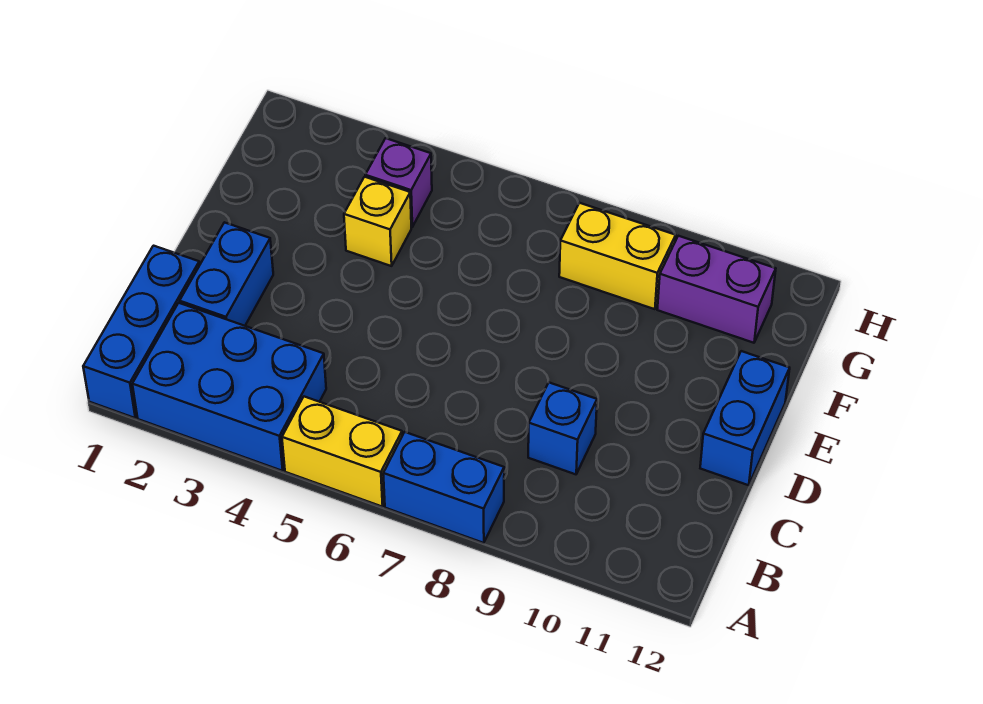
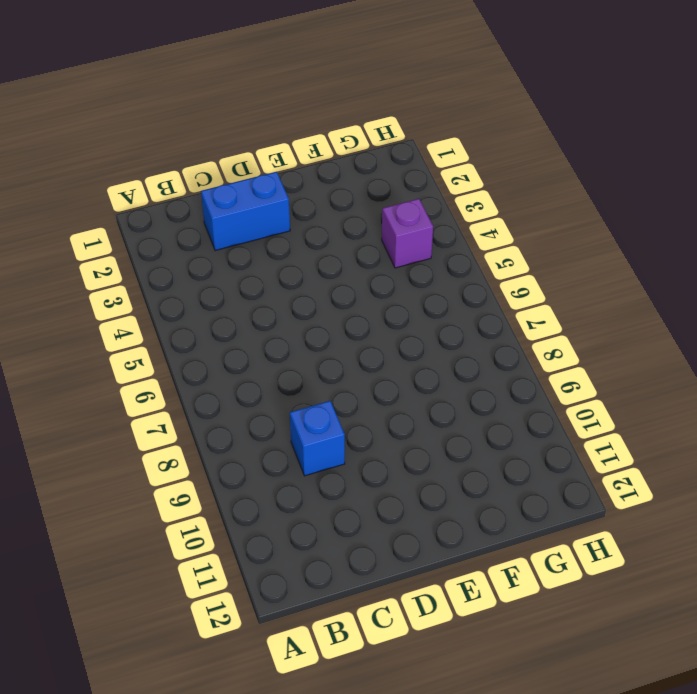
none -> blue brick A1:C1 level 1
none -> blue brick A2:B4 level 1

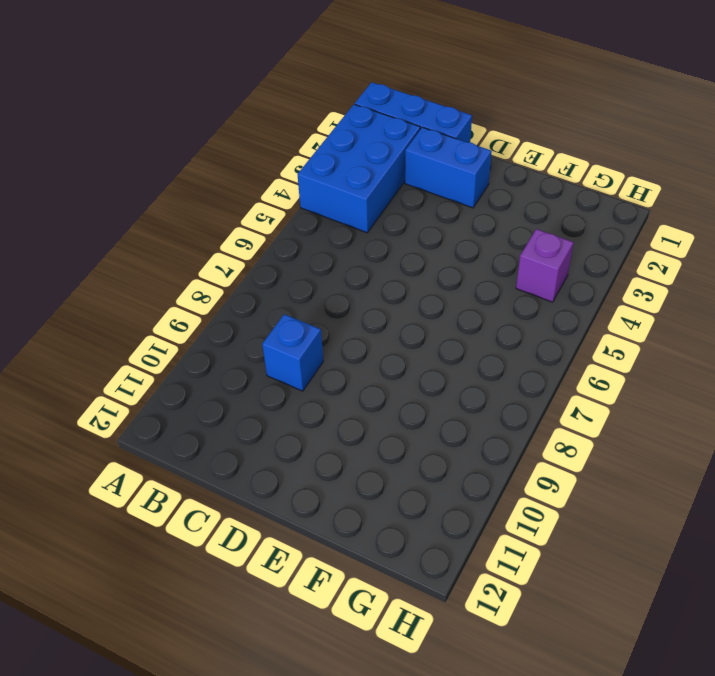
none -> yellow brick A5:A6 level 1
none -> blue brick A7:A8 level 1

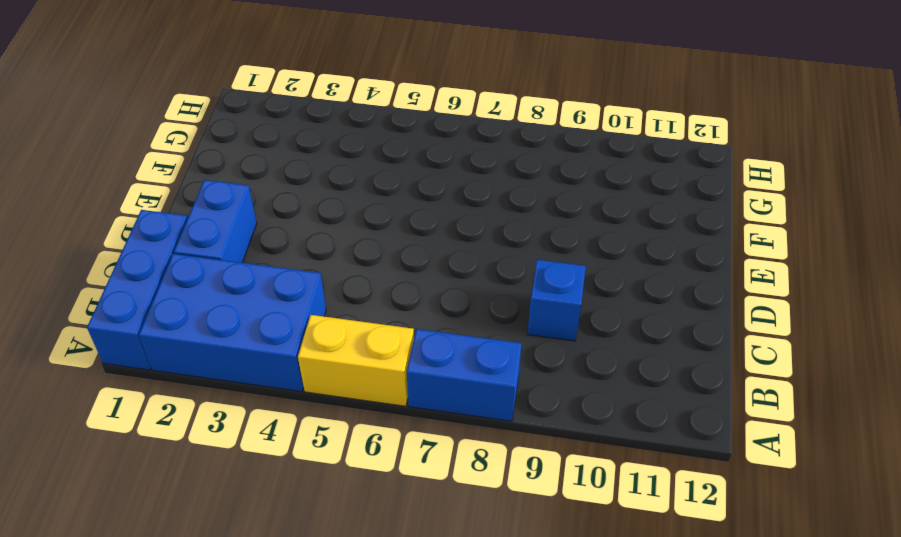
none -> blue brick D12:E12 level 1
none -> yellow brick F4 level 1

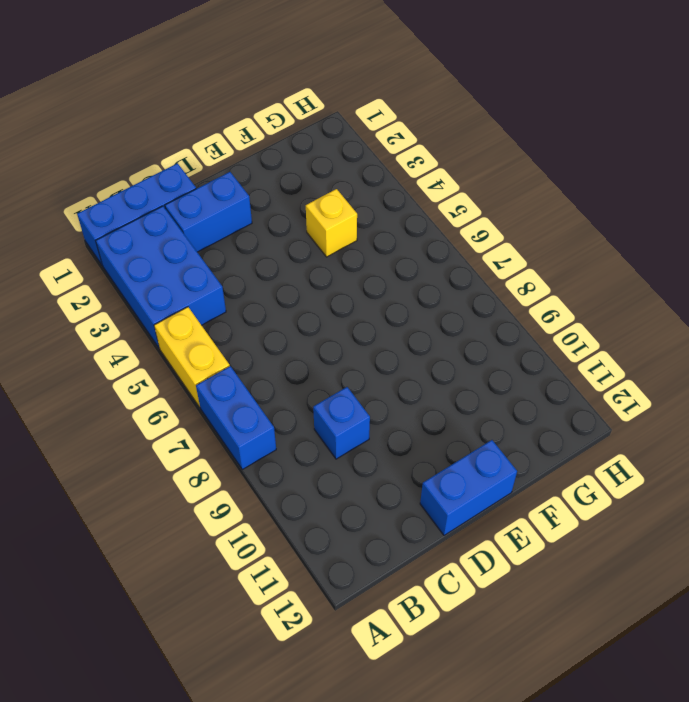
none -> purple brick G4 level 1
none -> yellow brick G8:G9 level 1

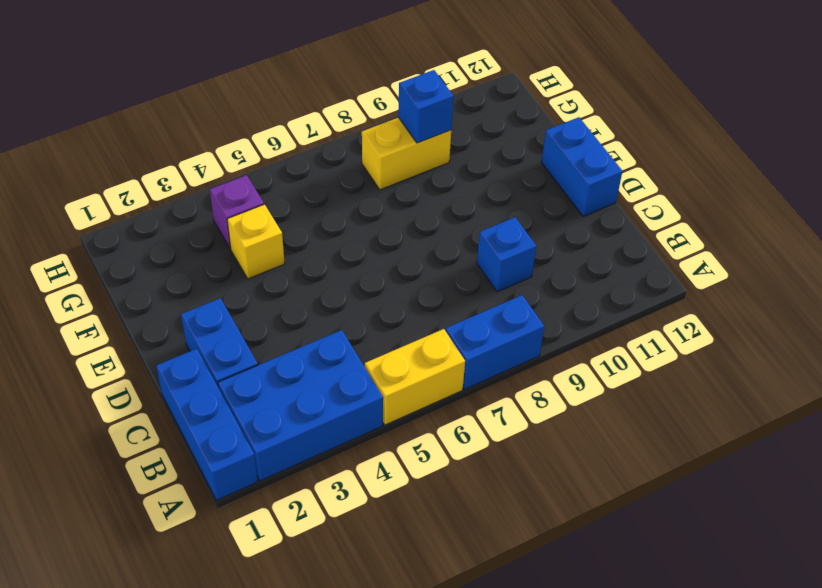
blue brick G9 level 2 -> none
none -> purple brick G10:G11 level 1

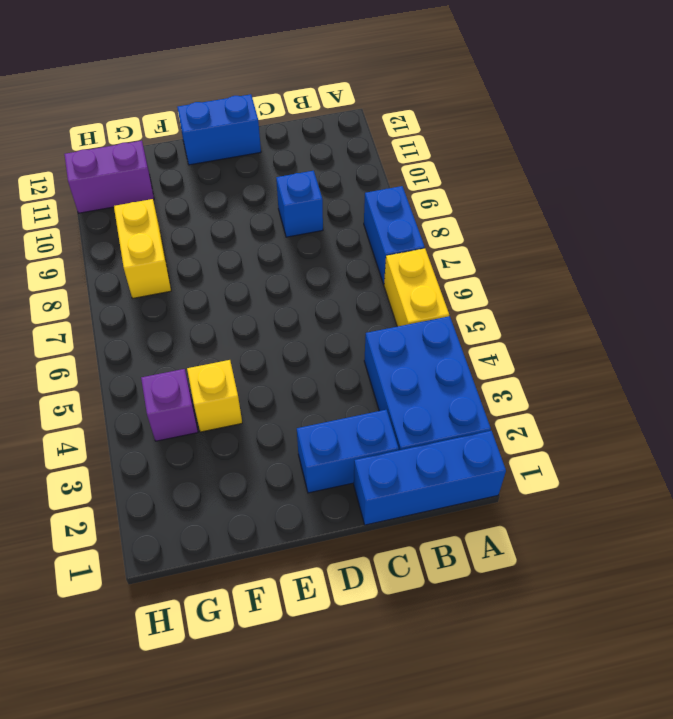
purple brick G11:H11 level 1 -> purple brick G10:G11 level 1

